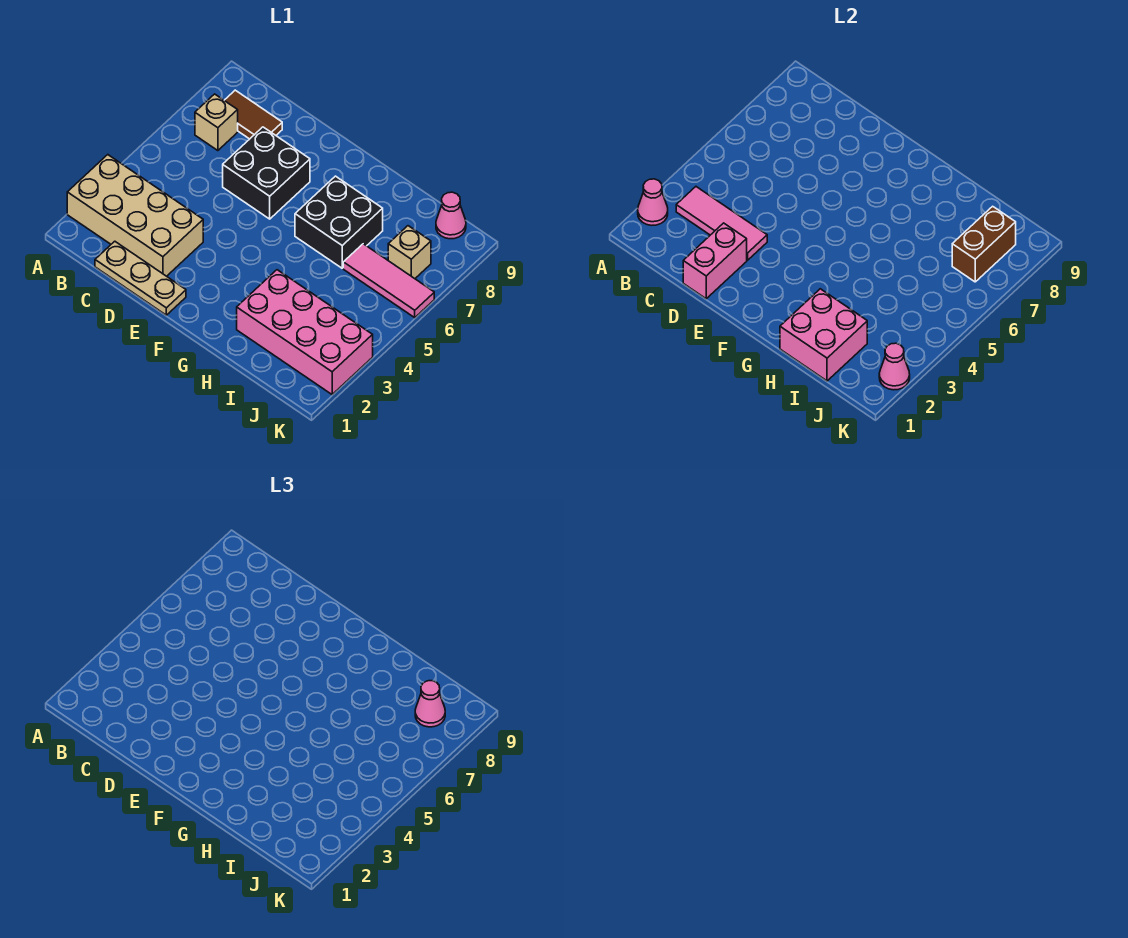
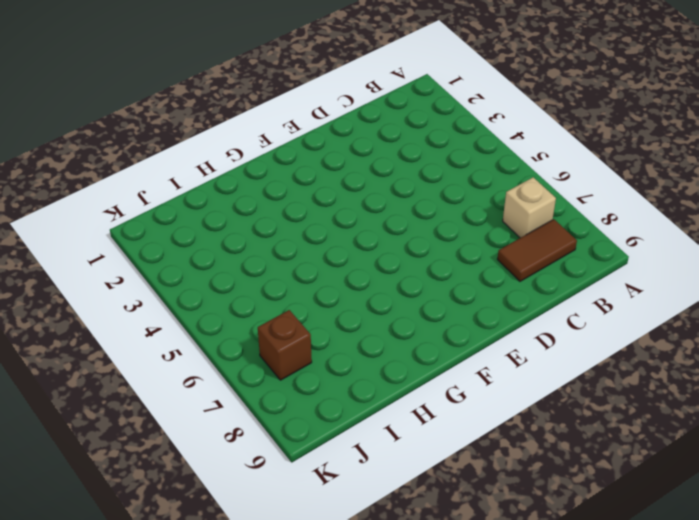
brown brick J7 level 1 -> tan brick J7 level 1
none -> tan brick A2:D3 level 1
none -> tan plate C1:E1 level 1
none -> black brick D6:E7 level 1

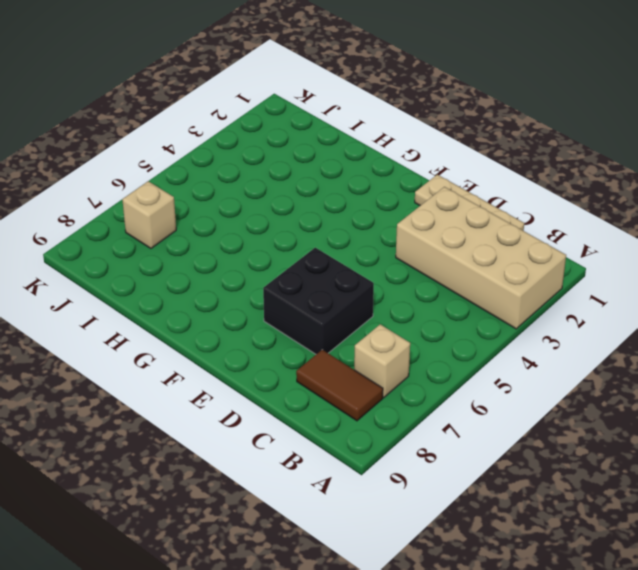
none -> black brick G6:H7 level 1
none -> pink brick H2:K3 level 1
none -> pink tile I6:K6 level 1

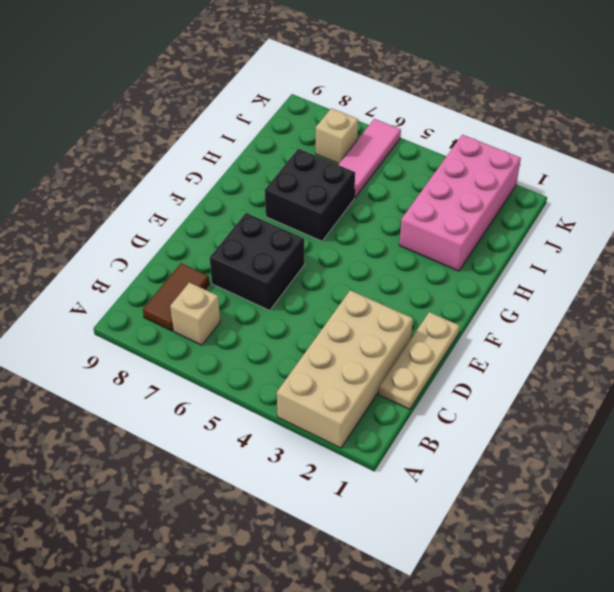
none -> pink cone J9 level 1
none -> pink cone A2 level 2
none -> pink tile B3:D3 level 2

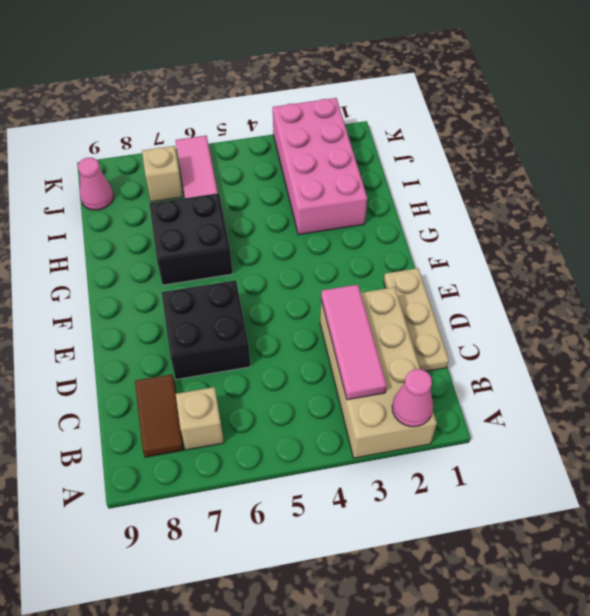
none -> pink brick D1:D2 level 2
none -> pink brick H1:I2 level 2
none -> brown brick J7:J8 level 2

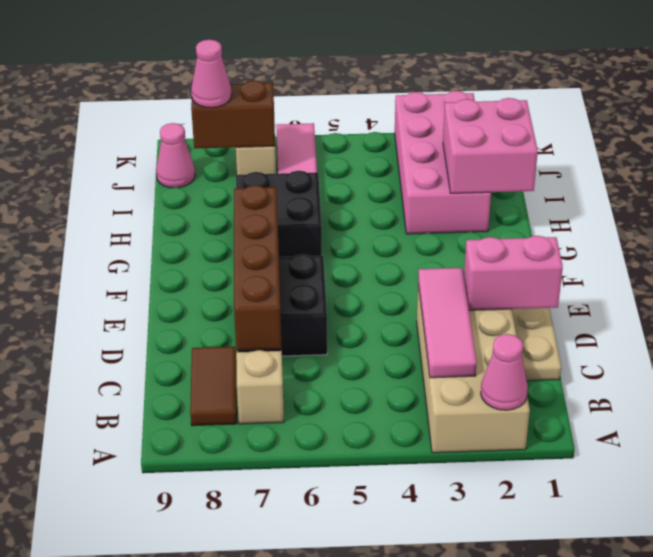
brown brick C7:F7 level 2 -> none
none -> pink cone K2 level 2

